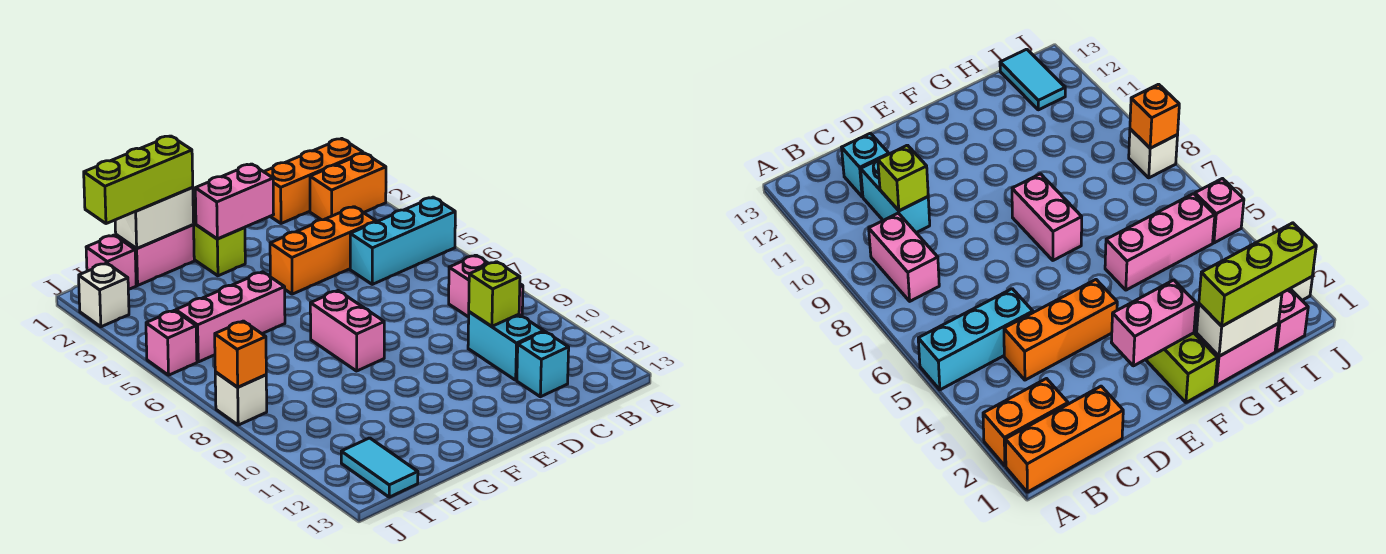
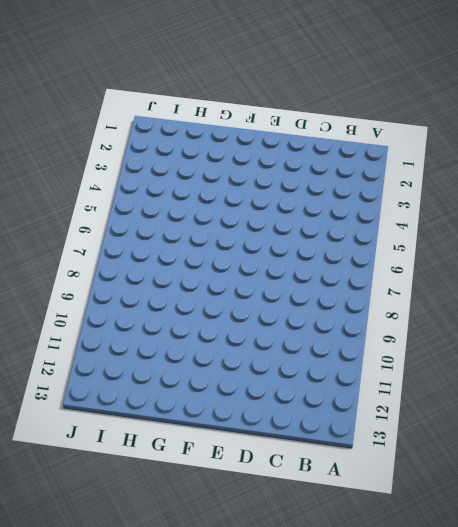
none -> orange brick A1:C1 level 1
none -> orange brick A2:B2 level 1
none -> cyan brick A5:C5 level 1

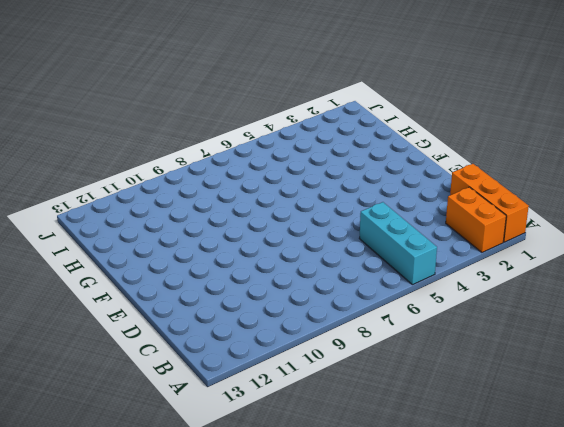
none -> pink brick B8:B9 level 1
none -> orange brick C4:E4 level 1
none -> cyan brick C10:C11 level 1

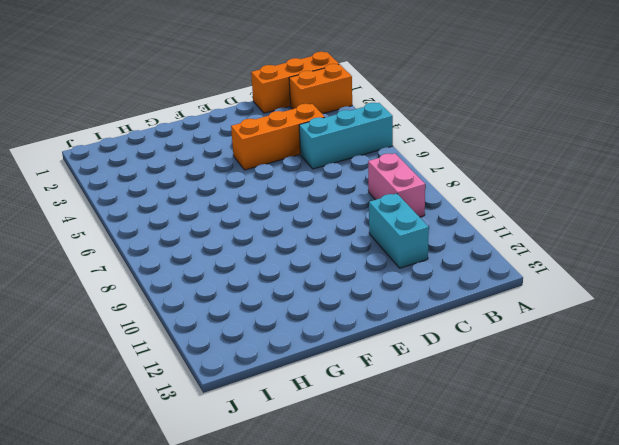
none -> cyan brick C12 level 1
none -> lime brick F1:F2 level 1
none -> pink brick F7:F8 level 1

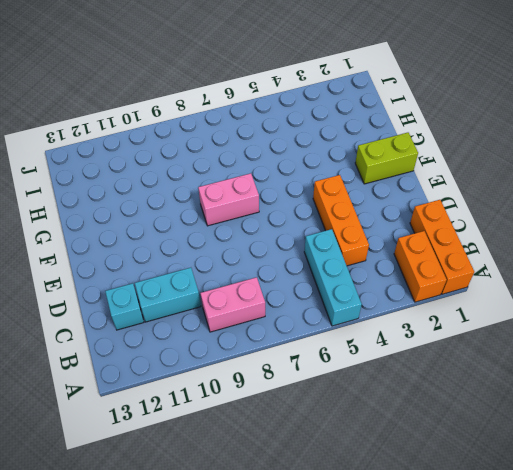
none -> pink brick G1:H1 level 1
none -> pink brick G5:I5 level 1
none -> pink brick I1 level 1

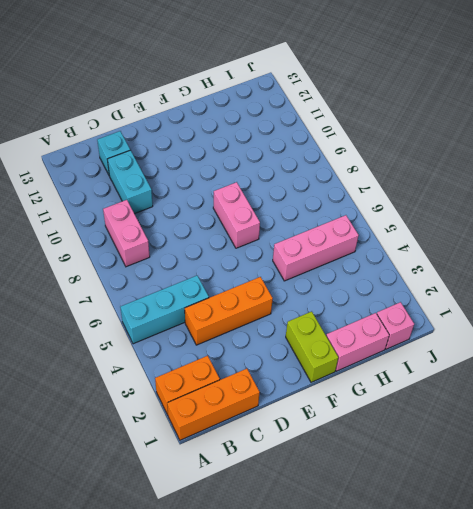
none -> cyan tile I12:I13 level 1
none -> white brick J2 level 1
none -> pink brick J5 level 1

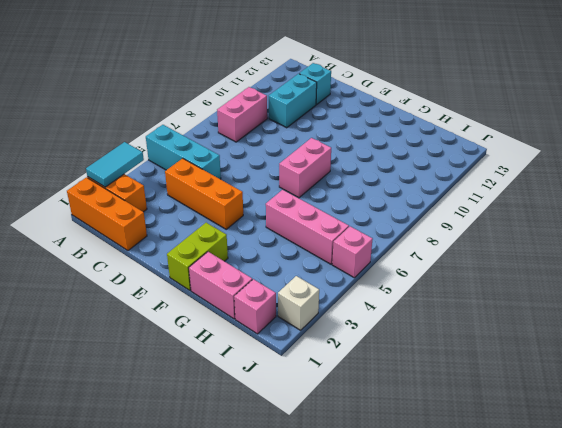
cyan tile A2:A3 level 2 -> cyan tile I12:I13 level 1
none -> white brick J8 level 1
none -> lime brick C10 level 2
none -> pink brick E2:F2 level 2

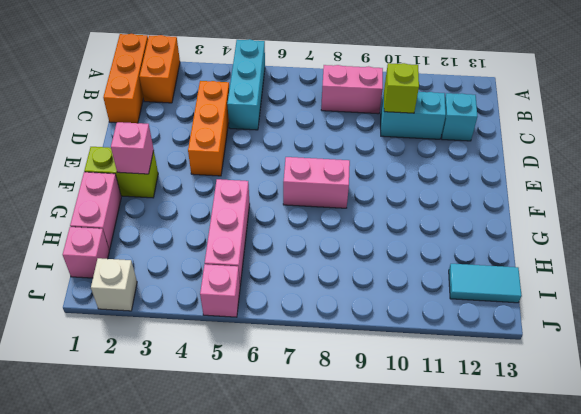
pink brick F2 level 2 -> pink brick E2:F2 level 2
none -> white brick J8 level 1
none -> white brick G1:H1 level 2
none -> orange brick J8 level 2

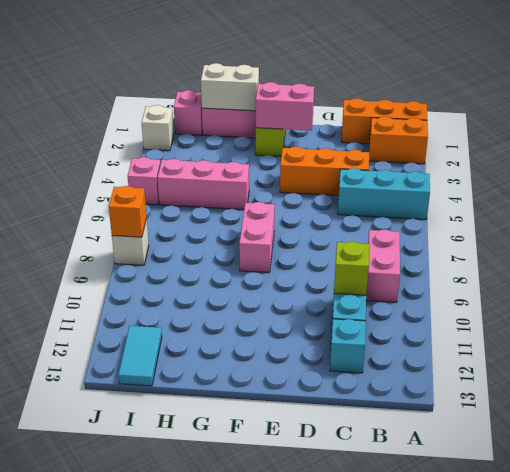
none -> lime brick G1:I1 level 3

